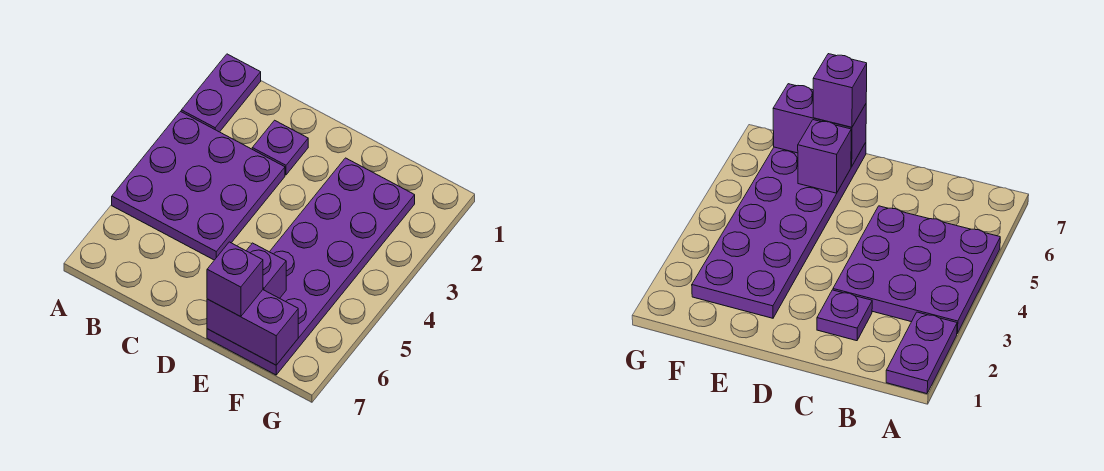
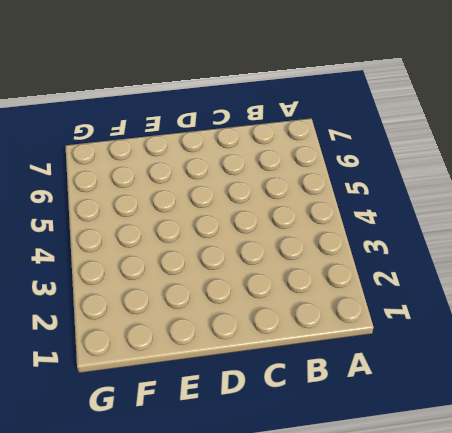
none -> purple plate A1:A2 level 1
none -> purple plate A3:C5 level 1

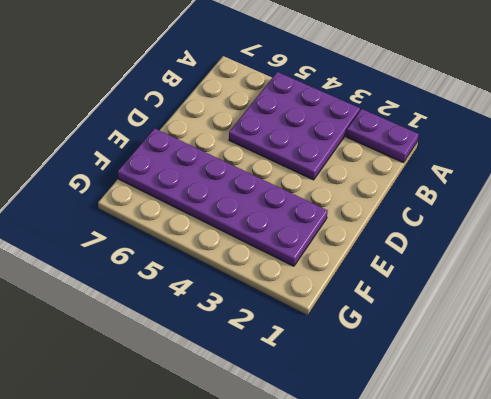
none -> purple plate C2 level 1
none -> purple brick E6 level 2

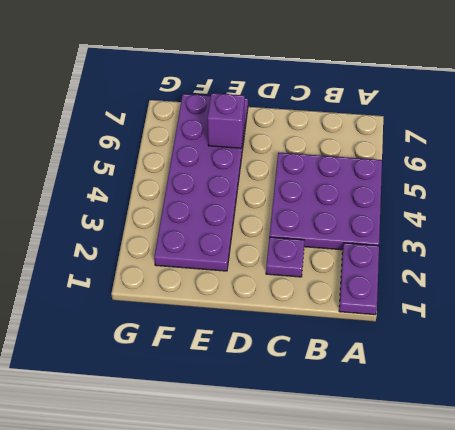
none -> purple brick E7:F7 level 2
none -> purple brick E7 level 3

